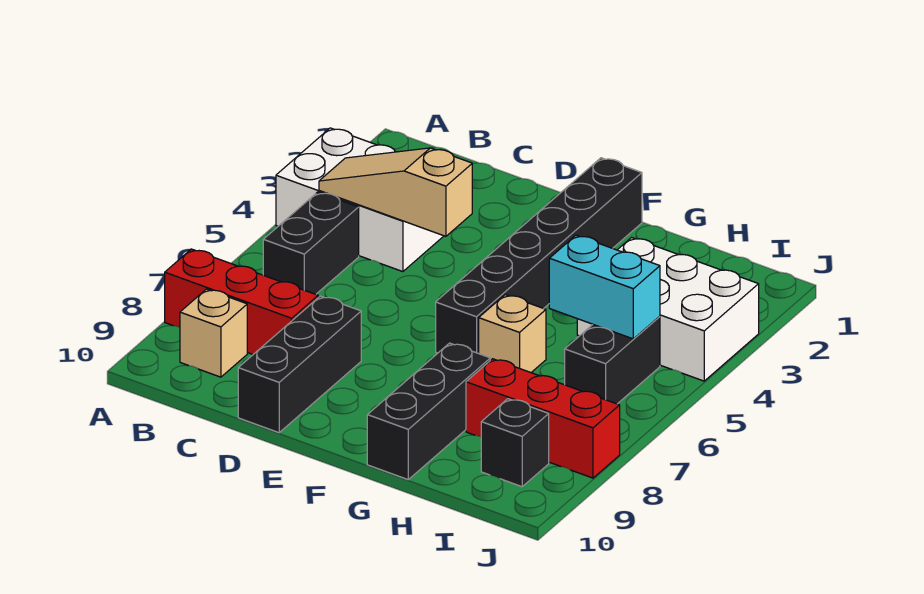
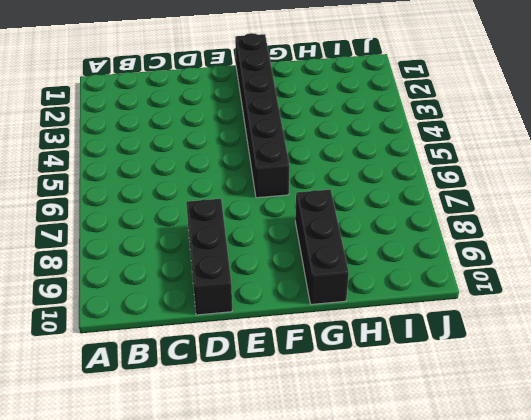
none -> white brick A3:C4 level 1
none -> red brick A8:C8 level 1
none -> black brick B5:B6 level 1

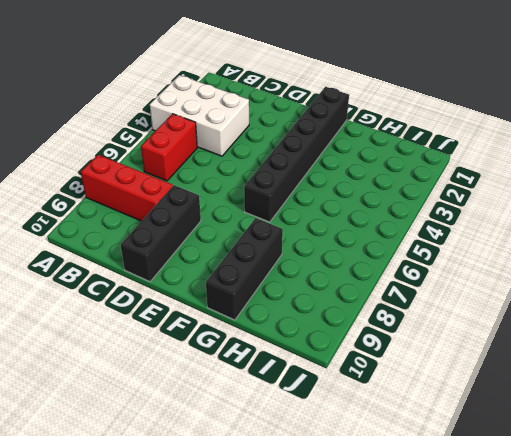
red brick B5:B6 level 1 -> black brick B5:B6 level 1
none -> tan brick B9 level 1
none -> tan brick G6 level 1
none -> white brick H3:J4 level 1

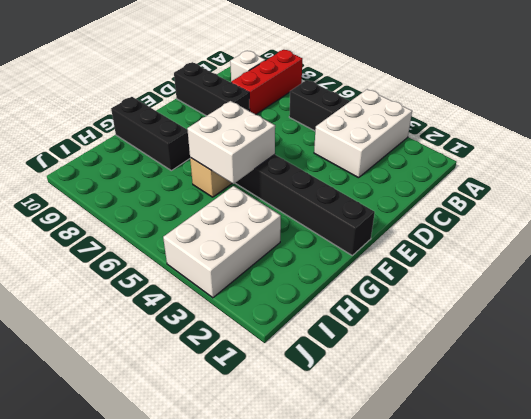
white brick B9 level 1 -> tan brick B9 level 1
white brick F5:G6 level 2 -> none
none -> red brick H8:J8 level 1
none -> black brick I5:I6 level 1
none -> black brick I9 level 1

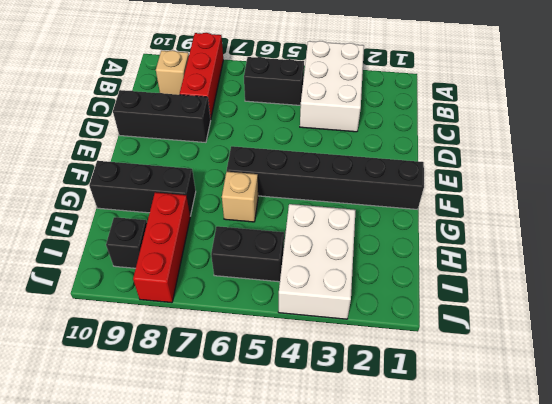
none -> tan slope B4:D4 level 2 top D
none -> cyan brick H5:I5 level 2

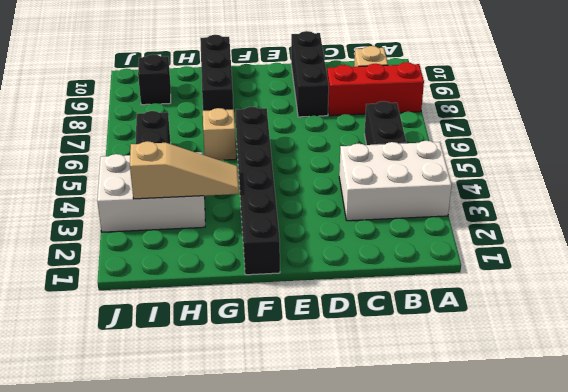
tan slope G3:I3 level 2 top I -> tan slope B4:D4 level 2 top D
none -> red brick H8:J8 level 1
none -> cyan brick H5:I5 level 2

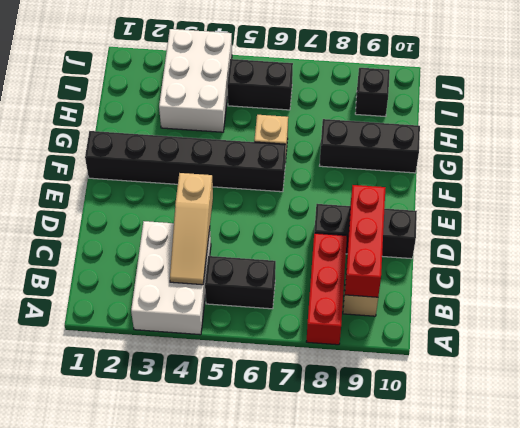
red brick B9:D9 level 2 -> red brick H8:J8 level 1
none -> cyan brick H5:I5 level 2

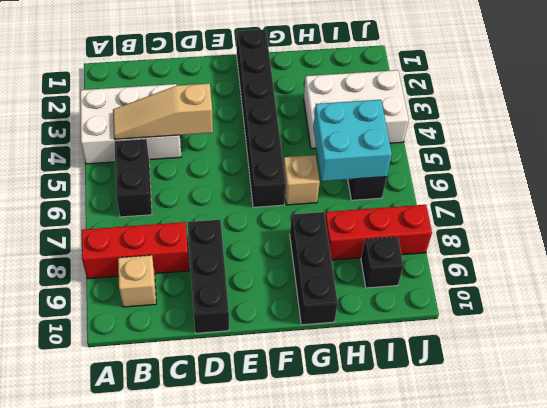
cyan brick H5:I6 level 2 -> cyan brick H5:I5 level 2

